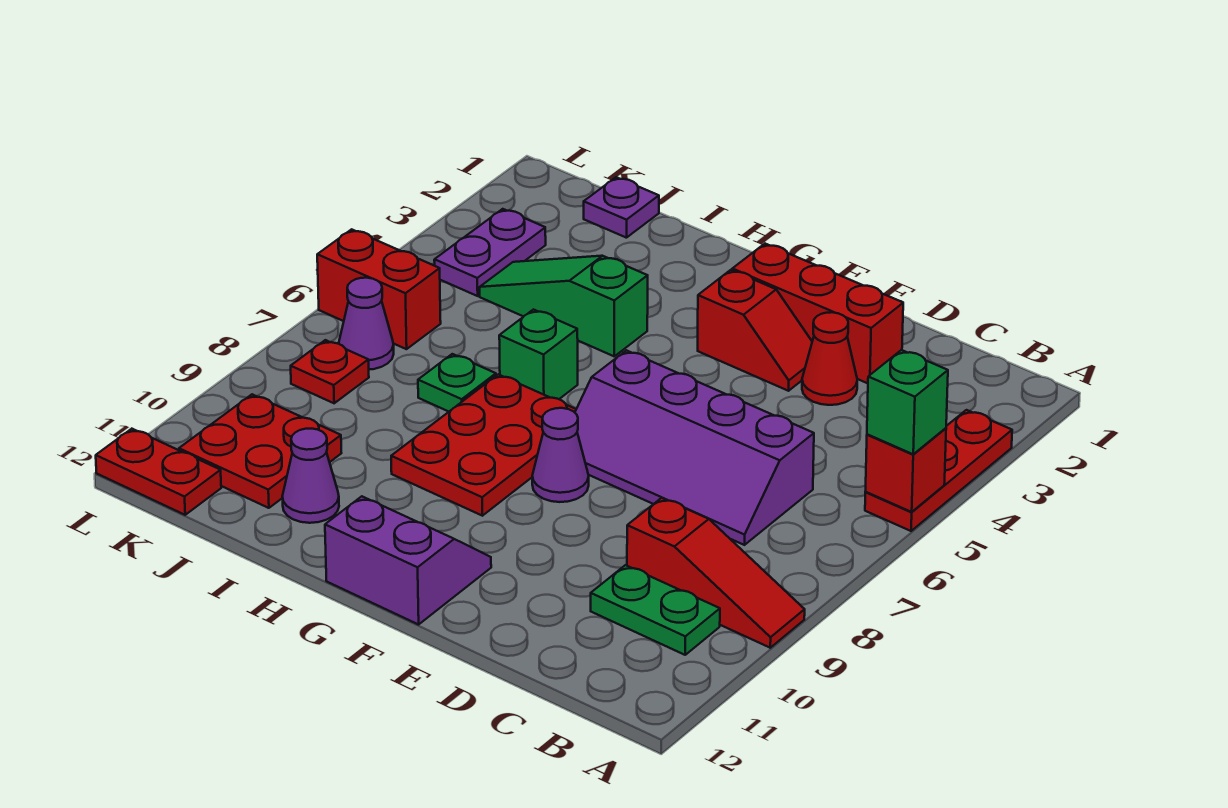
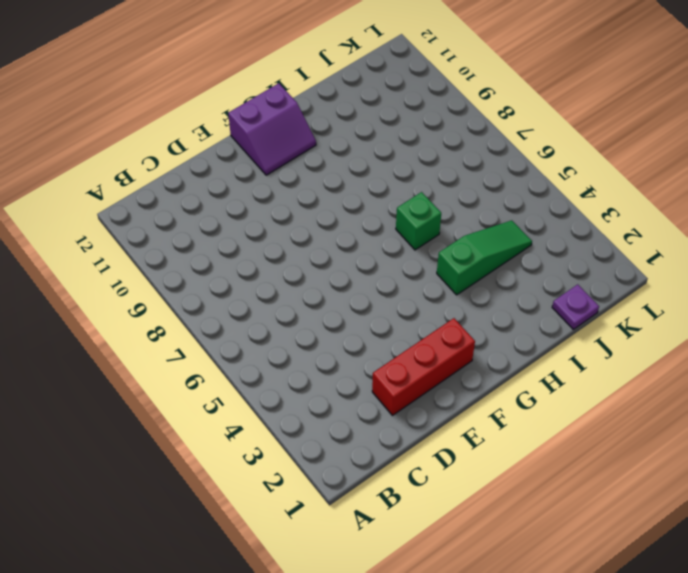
none -> red plate A3:A5 level 1
none -> red slope A9:C9 level 1 top C
none -> green plate B10:C10 level 1

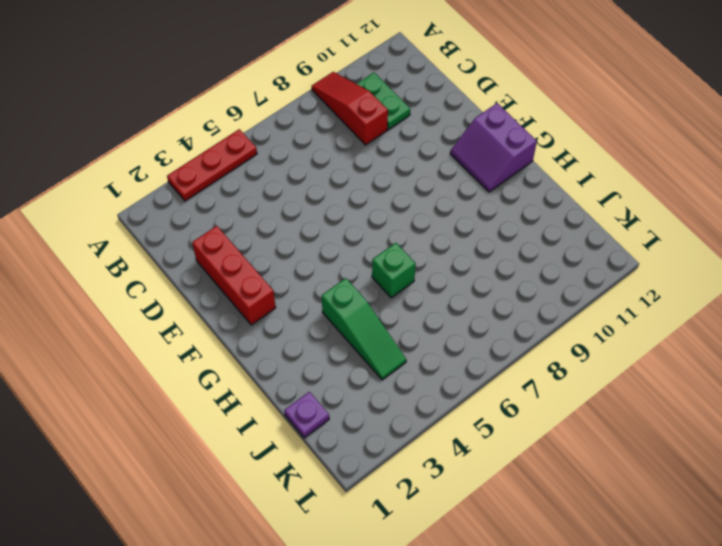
none -> purple slope C6:F7 level 1 top 6
none -> red cone D3 level 1
none -> red slope E3:F3 level 1 top F

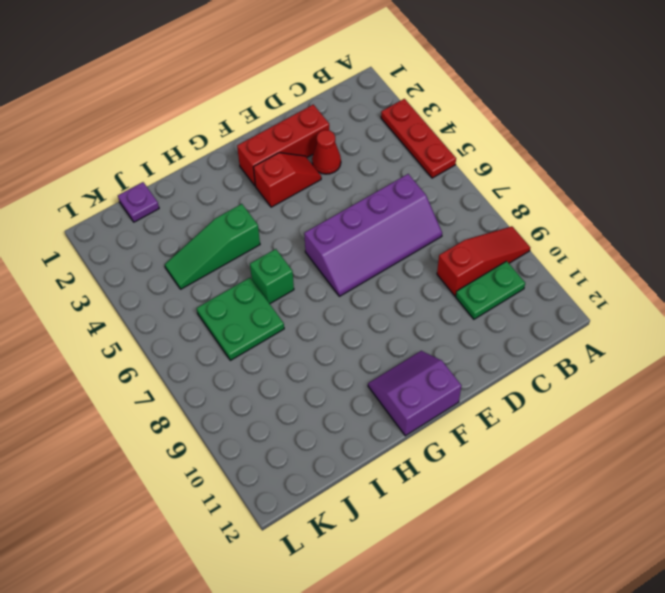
green plate I6:J7 level 1 -> green plate I7 level 1
none -> purple cone F8 level 1
none -> red plate G7:H9 level 1
none -> purple cone I11 level 1

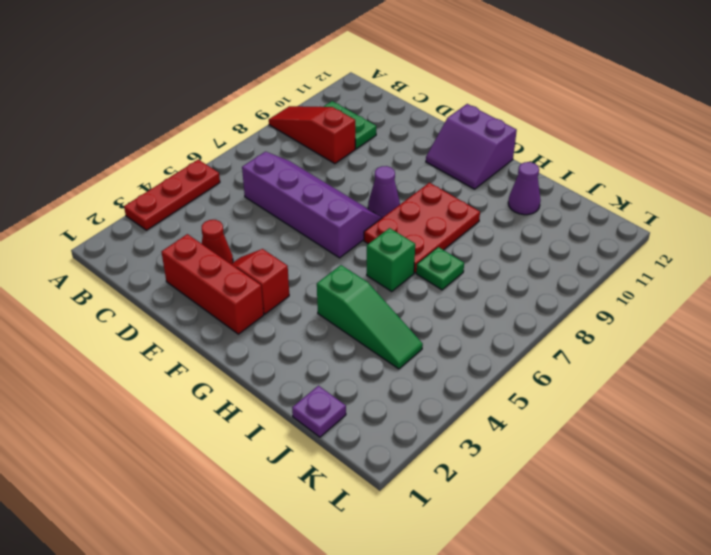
none -> red plate J10:K11 level 1
none -> purple plate K3:K4 level 1
none -> red brick K6:L6 level 1

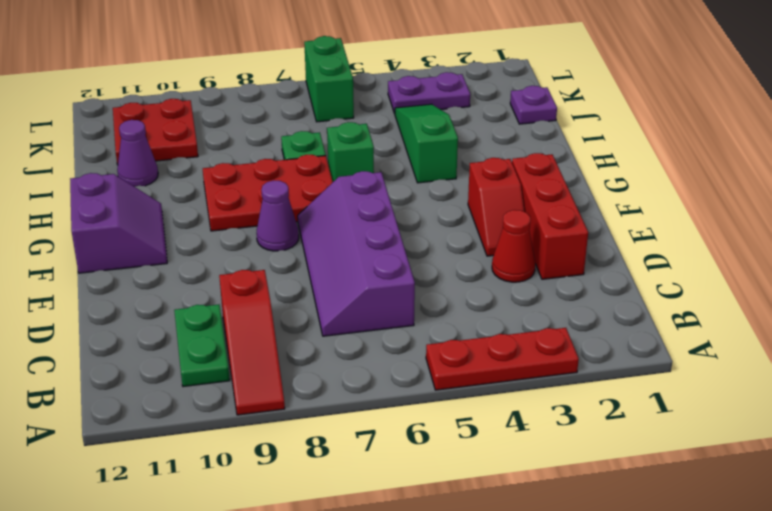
green brick K6:L6 level 1 -> red brick K6:L6 level 1
none -> purple cone K7 level 1
none -> red plate K8 level 1
none -> red plate K12:L12 level 1

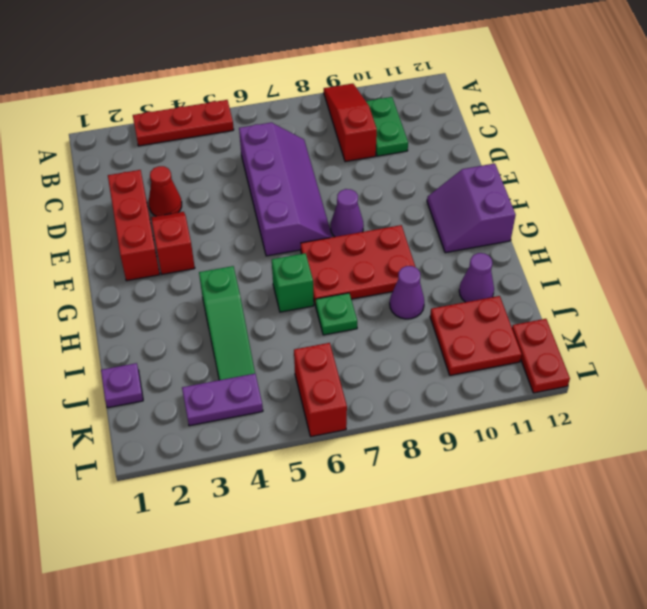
purple cone I9 level 1 -> purple cone K7 level 1
none -> red plate K8 level 1
none -> red brick A5 level 2
none -> green brick A5 level 3

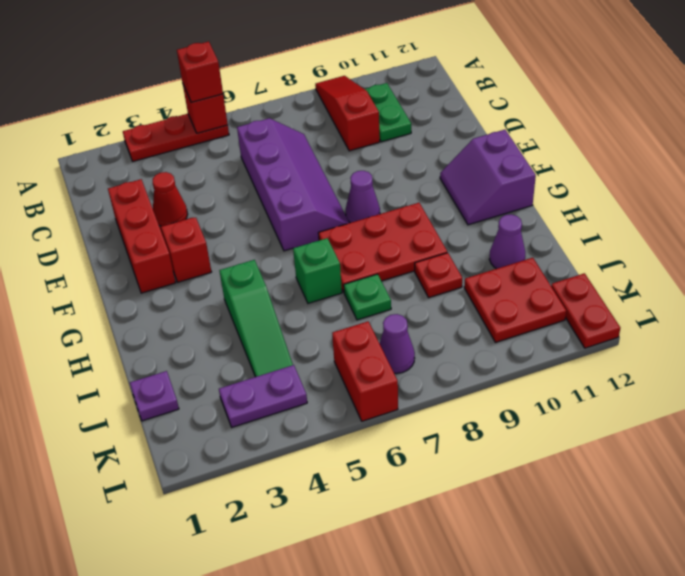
red brick A5 level 3 -> green brick A5 level 3
red plate I9 level 1 -> red plate K8 level 1

